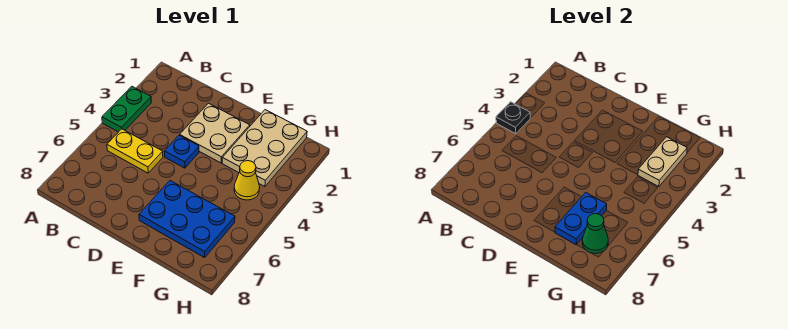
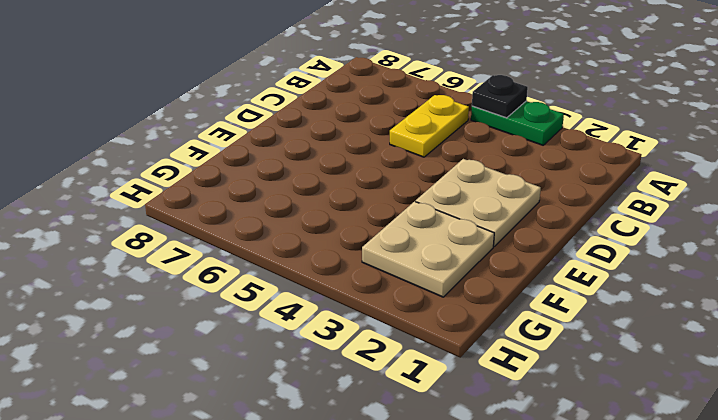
tan plate F2:G3 level 1 -> tan plate F1:G3 level 1
none -> blue plate D4 level 1
none -> blue plate E6:G7 level 1

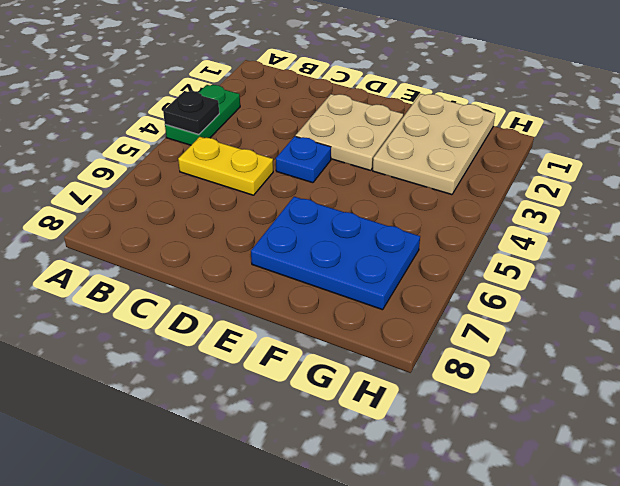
none -> yellow cone G4 level 1
none -> blue plate F6:F7 level 2

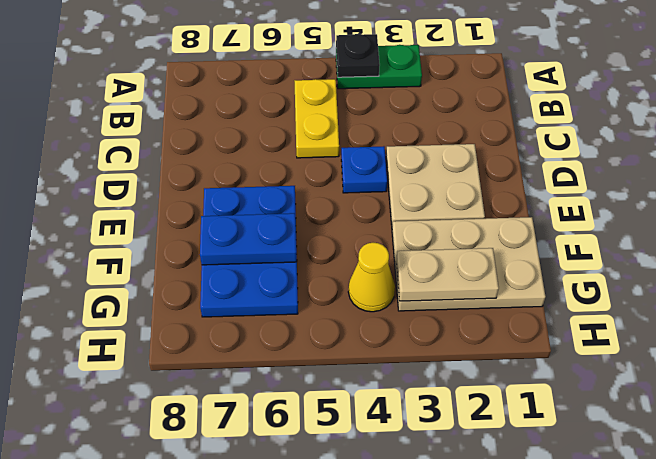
none -> green cone G7 level 2

